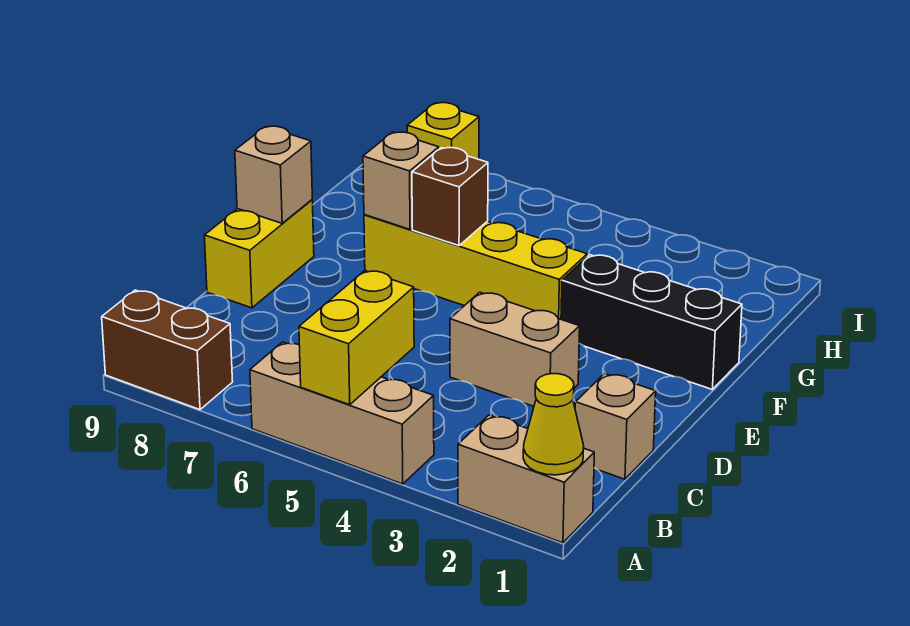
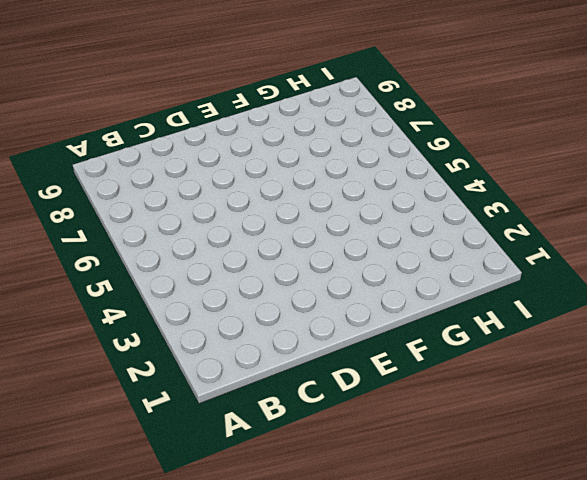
none -> tan brick A1:A2 level 1
none -> tan brick A4:A6 level 1
none -> brown brick A8:A9 level 1

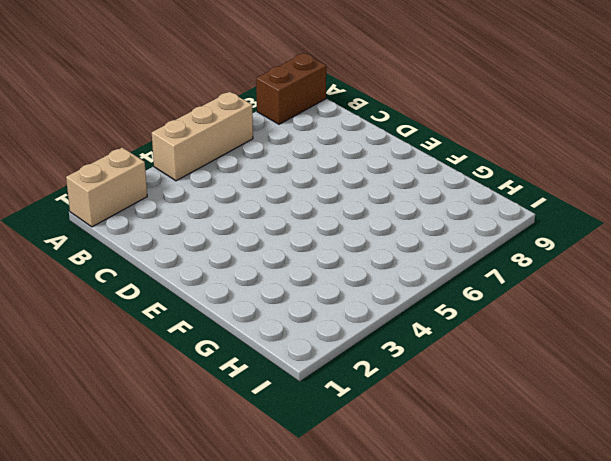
none -> tan brick C1 level 1
none -> tan brick D3:D4 level 1
none -> yellow brick D9:E9 level 1

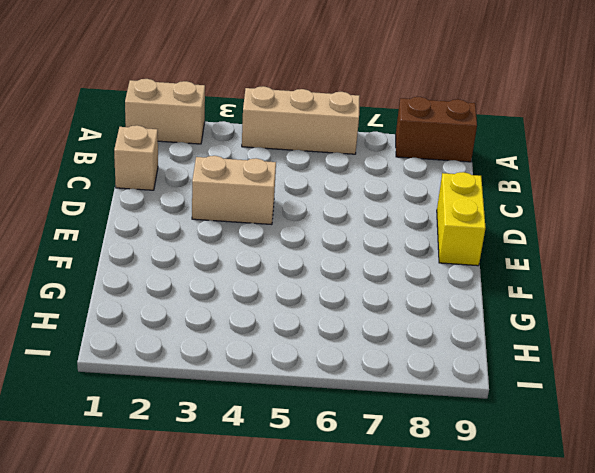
none -> black brick F1:F3 level 1
none -> yellow brick F4:F7 level 1
none -> yellow brick I8 level 1

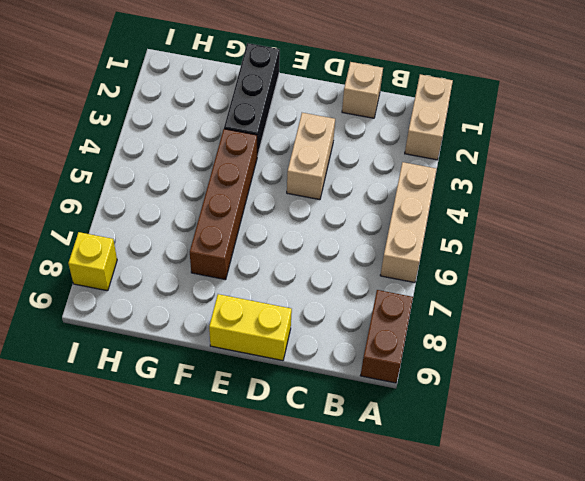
brown brick F4:F7 level 1 -> yellow brick F4:F7 level 1
none -> yellow cone A1 level 2
none -> yellow brick A5:B5 level 2
none -> tan brick E9 level 2

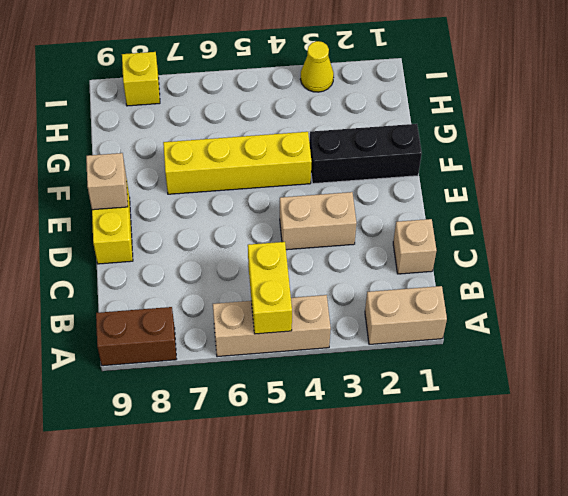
yellow cone I3 level 1 -> yellow cone A1 level 2
none -> brown brick F6 level 2
none -> tan brick F7 level 2

